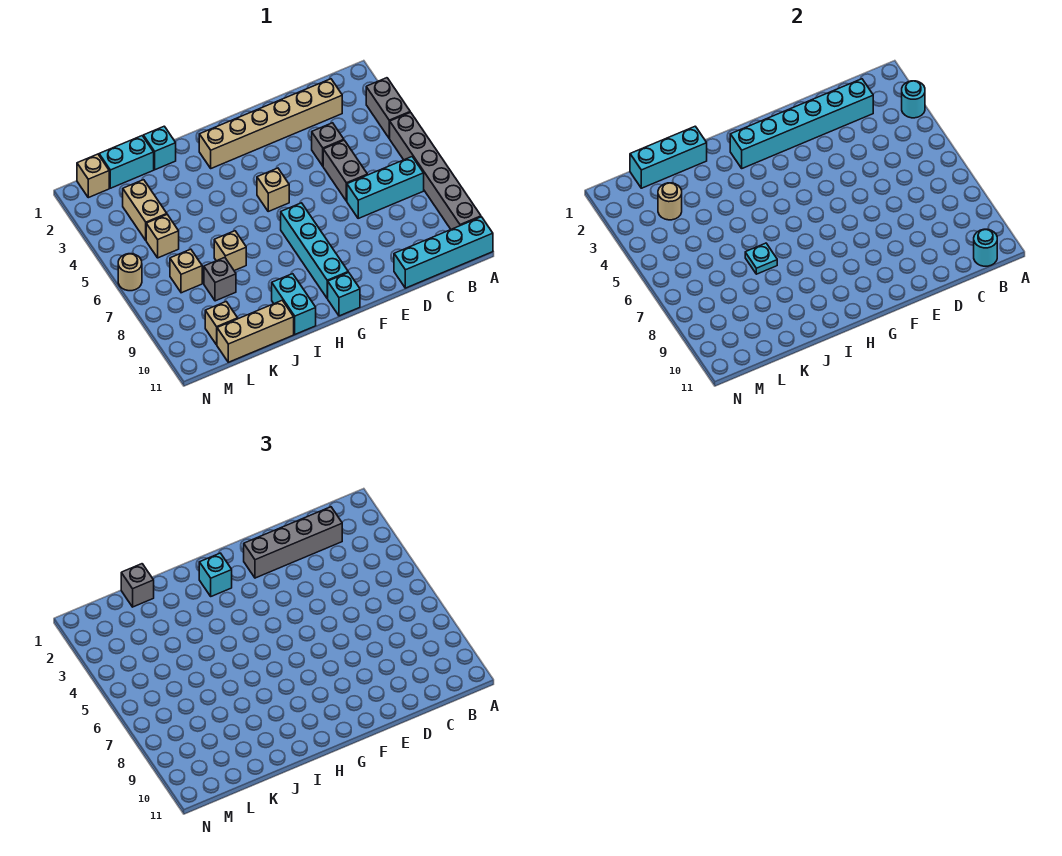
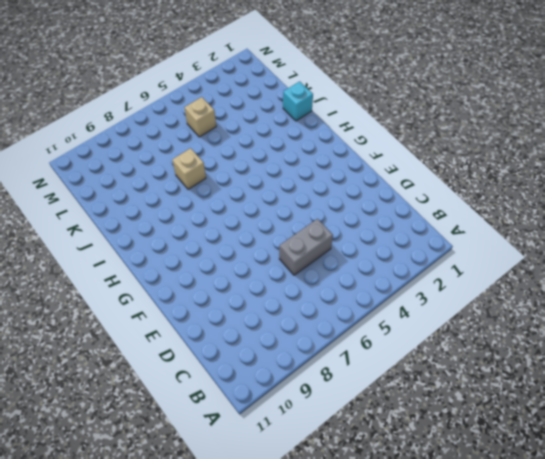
none -> grey brick A3:A4 level 1
none -> grey brick A5:A10 level 1
none -> cyan brick A11:D11 level 1
none -> cyan brick B7:D7 level 1

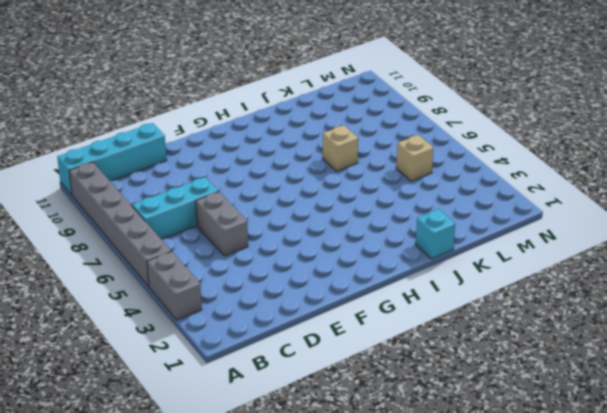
none -> tan brick C2:H2 level 1
none -> grey brick D4 level 1
none -> tan brick G5 level 1
none -> cyan brick G7:G10 level 1

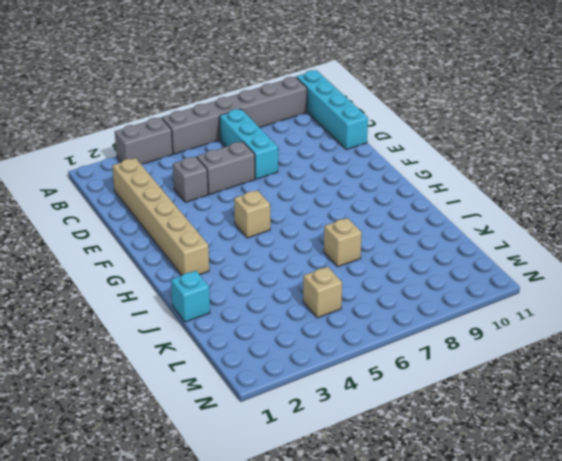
none -> cyan brick G7:G10 level 1
none -> cyan brick G11 level 1
none -> cyan brick I10:I11 level 1
none -> tan brick J11:L11 level 1

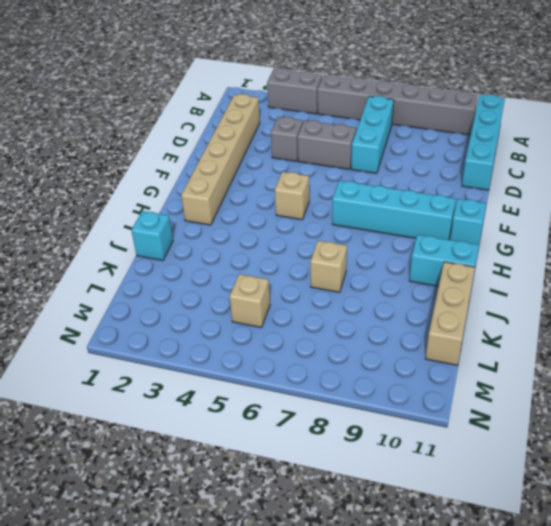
none -> cyan brick K1:L1 level 1
none -> grey brick K8 level 1
none -> tan brick L3:L4 level 1
none -> tan brick L7 level 1

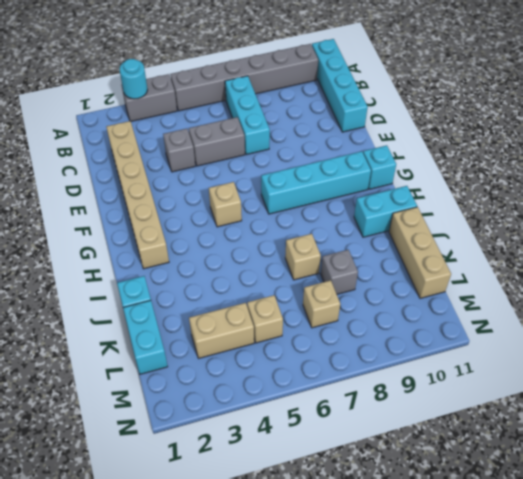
none -> tan brick L10 level 1
none -> tan brick M1 level 1
none -> tan round brick N6 level 1
none -> cyan round brick B11 level 2

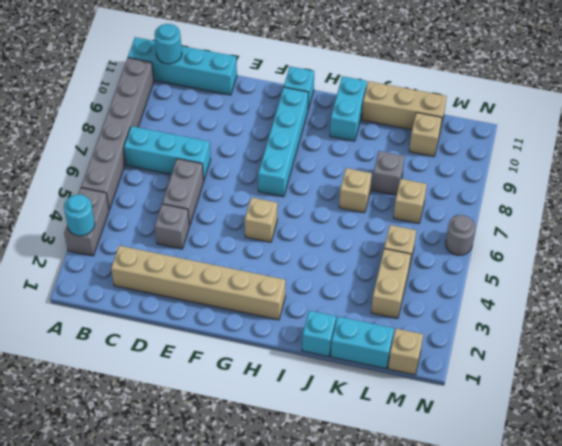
grey round brick N6 level 1 -> tan round brick N6 level 1
none -> cyan brick C2:H2 level 2
none -> cyan brick J1:L1 level 2
none -> cyan plate J7 level 2
none -> tan round brick L3 level 2

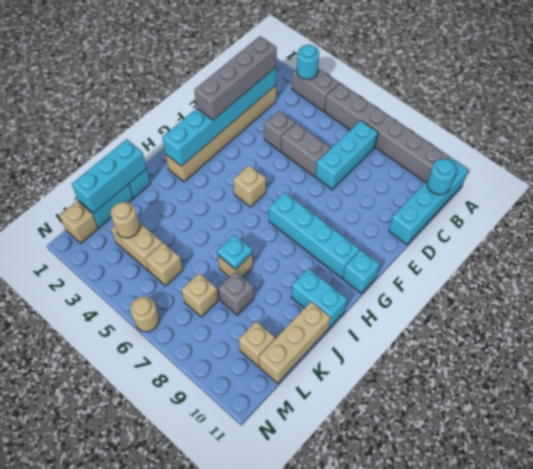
none -> cyan brick H2 level 3
none -> grey brick K1 level 3

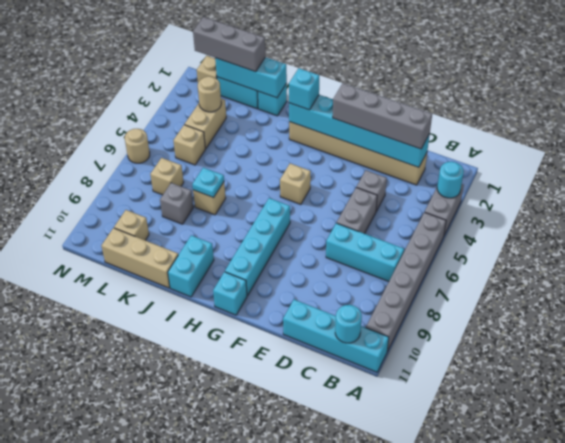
grey brick K1:M1 level 3 -> grey brick K1 level 3

